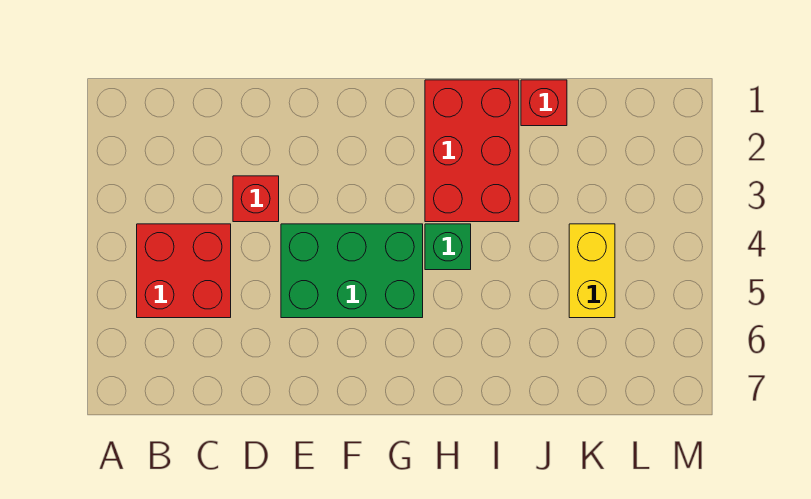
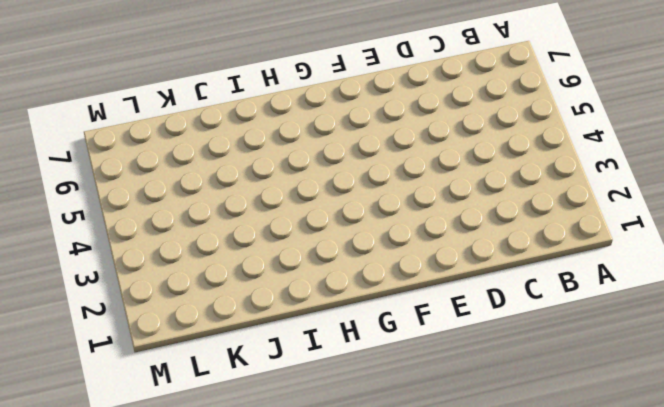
none -> red brick B4:C5 level 1
none -> red brick D3 level 1

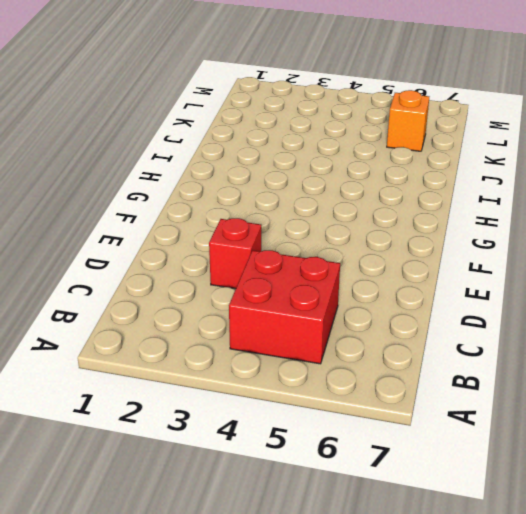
orange brick K6 level 1 -> none
none -> green brick E4:G5 level 1
none -> red brick H1:I3 level 1

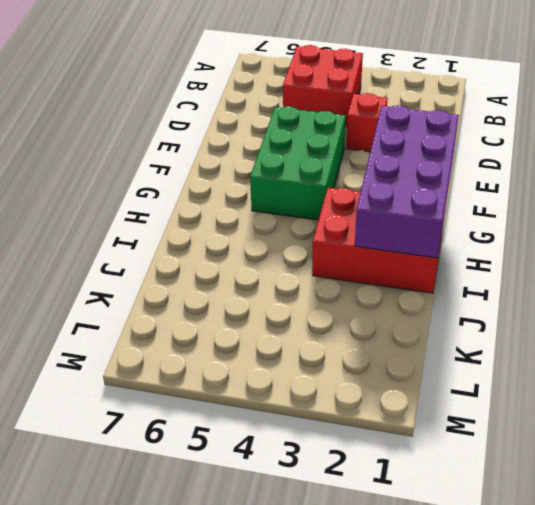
purple brick F1:I2 level 2 -> none
none -> green brick H4 level 1
none -> red brick J1 level 1

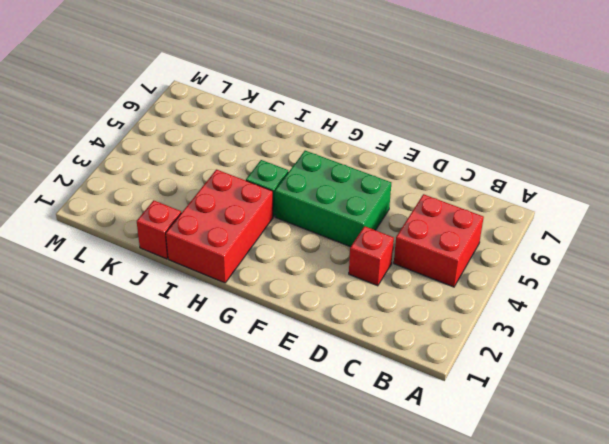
none -> yellow brick K4:K5 level 1

